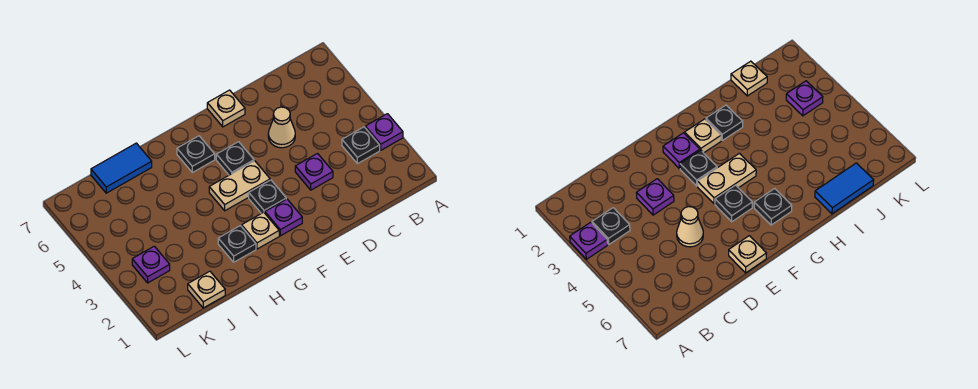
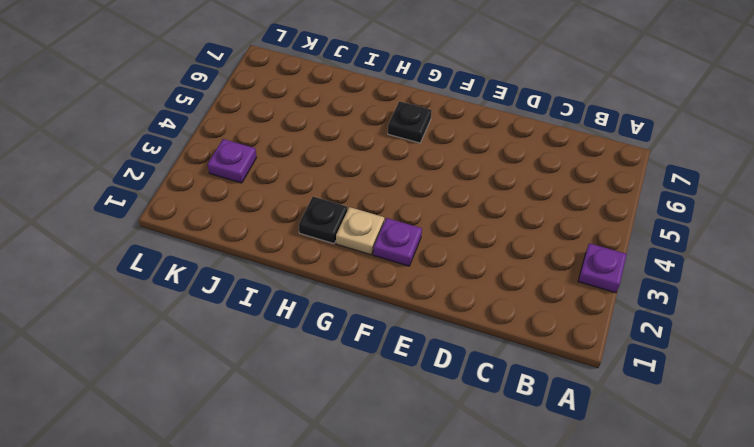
none -> black plate B3 level 1
none -> purple plate D3 level 1
none -> tan cone D5 level 1

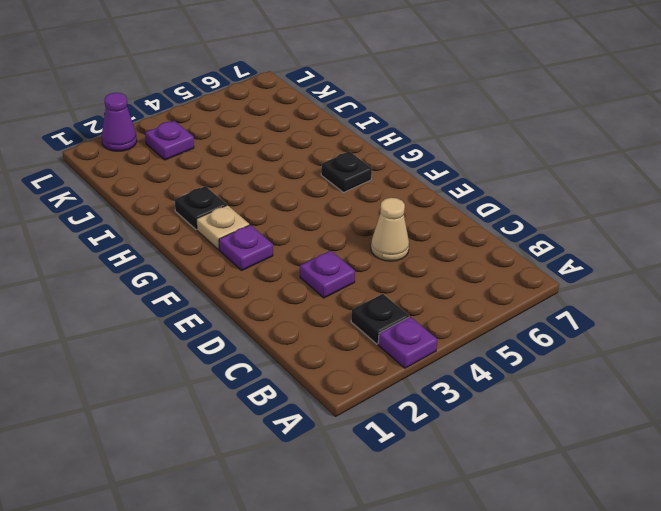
purple cone L2 level 1 -> none
none -> tan plate E7 level 1
none -> black plate F3 level 1
none -> tan plate F4:G4 level 1

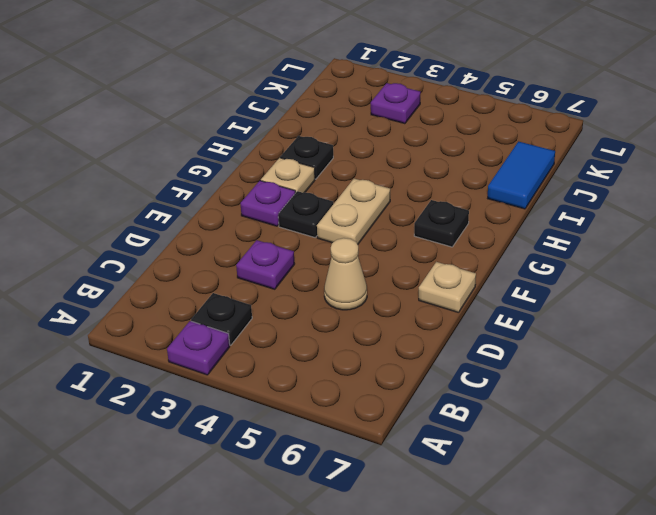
none -> black plate F5 level 1
none -> tan plate J1 level 1

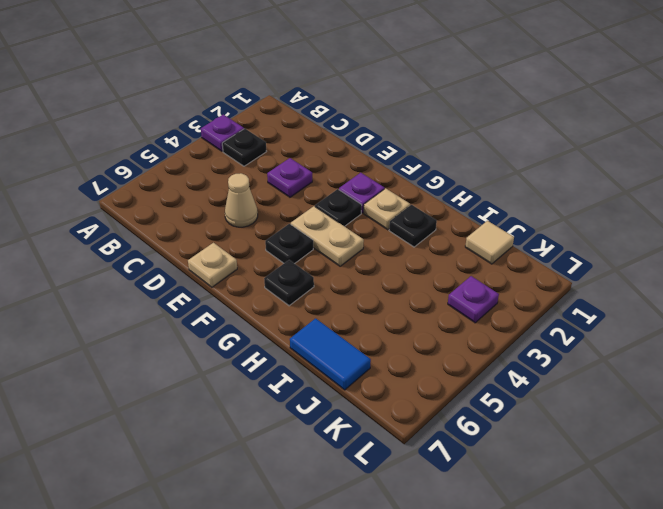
tan tile J1 level 1 -> tan plate J1 level 1

